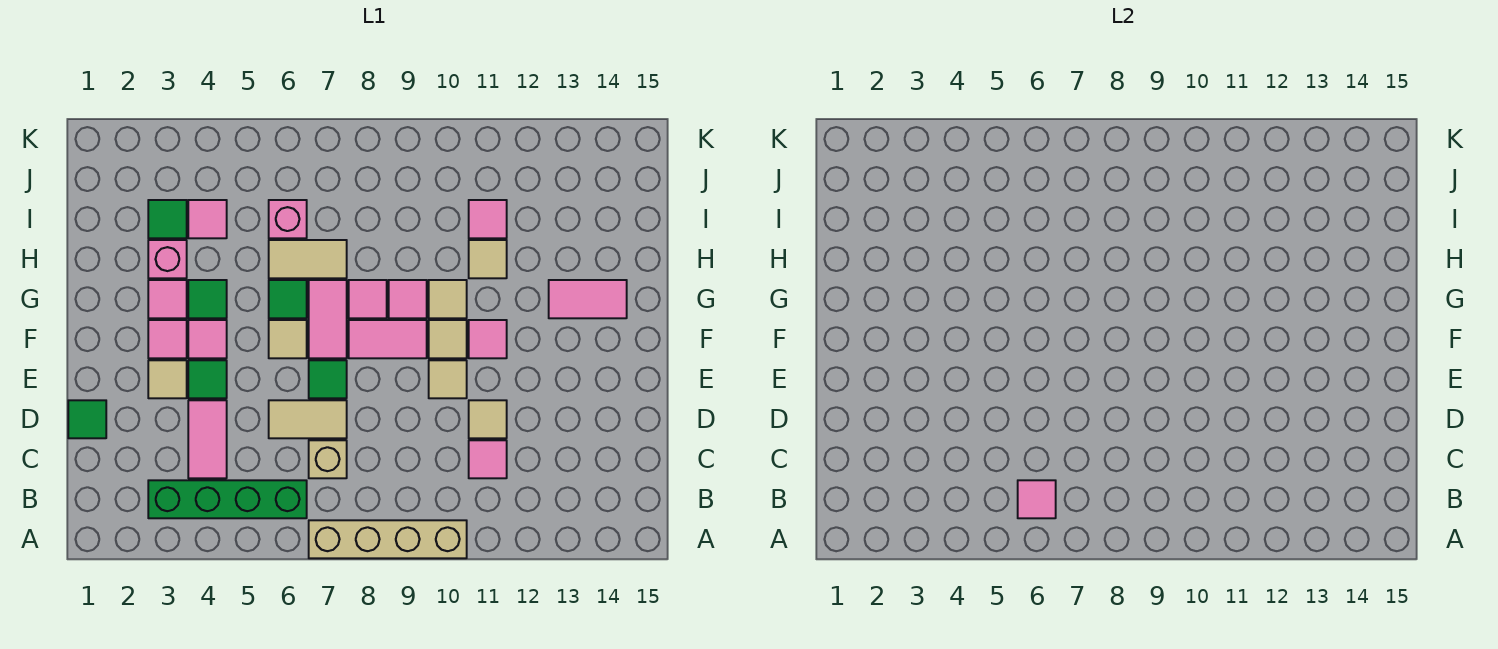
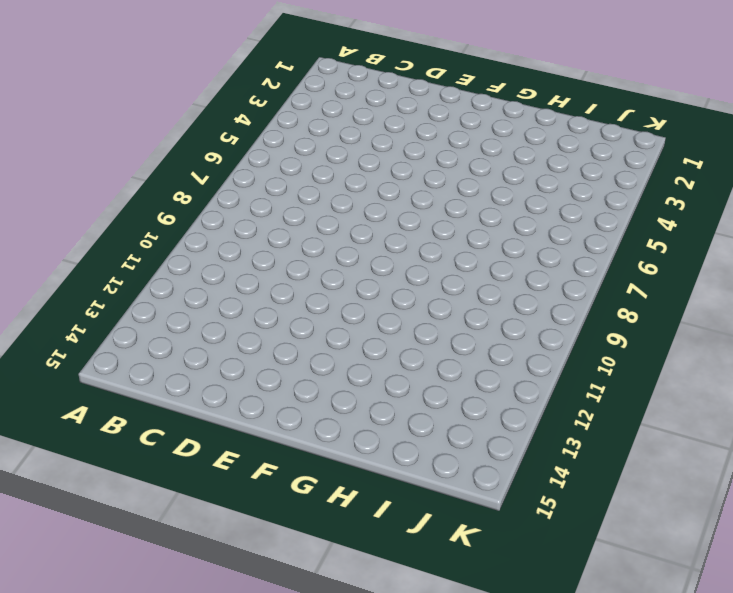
none -> tan brick A7:A10 level 1
none -> green brick B3:B6 level 1
none -> pink tile C4:D4 level 1
none -> tan brick C7 level 1

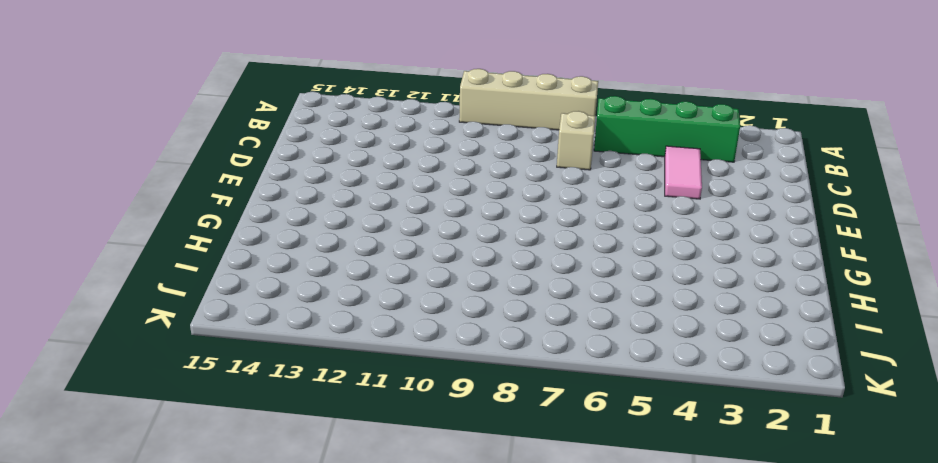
none -> pink tile C11 level 1
none -> green tile D1 level 1
none -> tan tile D6:D7 level 1
none -> tan tile D11 level 1

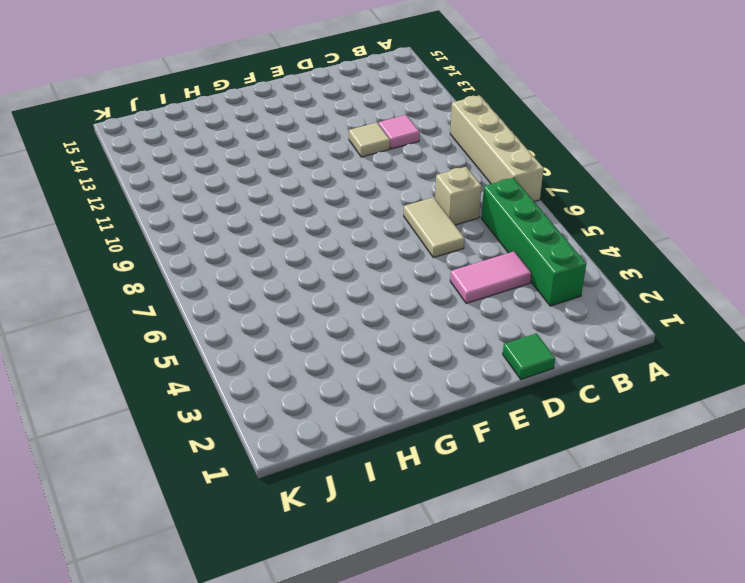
none -> tan tile E3 level 1
none -> green tile E4 level 1
none -> green tile E7 level 1
none -> tan tile E10 level 1

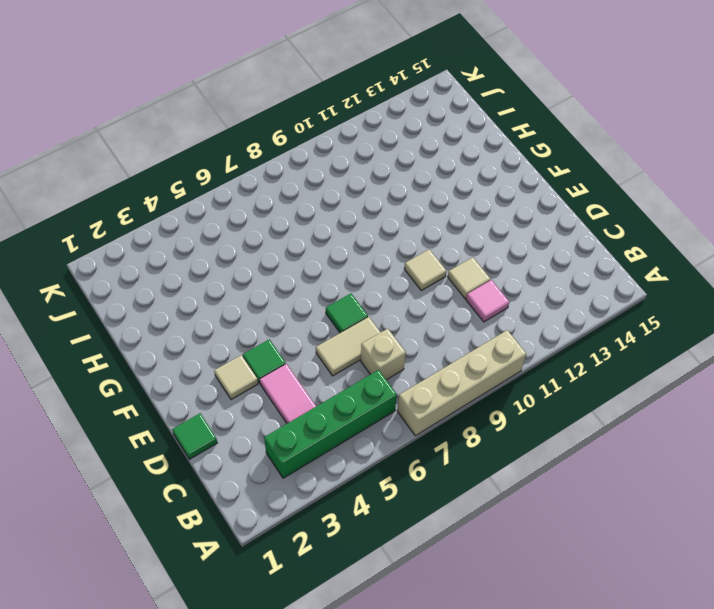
none -> pink tile F3 level 1
none -> pink tile F4 level 1
none -> tan tile F6 level 1
none -> pink tile F7:G7 level 1

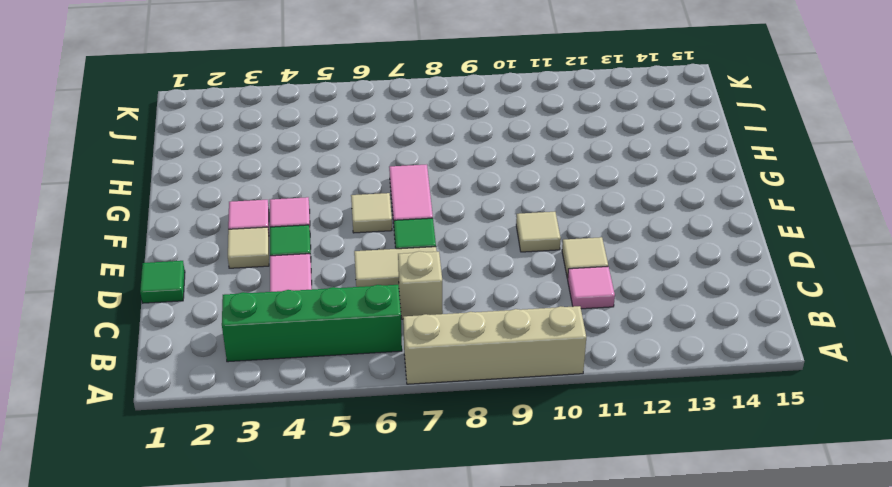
none -> pink tile F8:F9 level 1
none -> tan tile F10 level 1
none -> pink tile F11 level 1
none -> pink tile G3 level 1

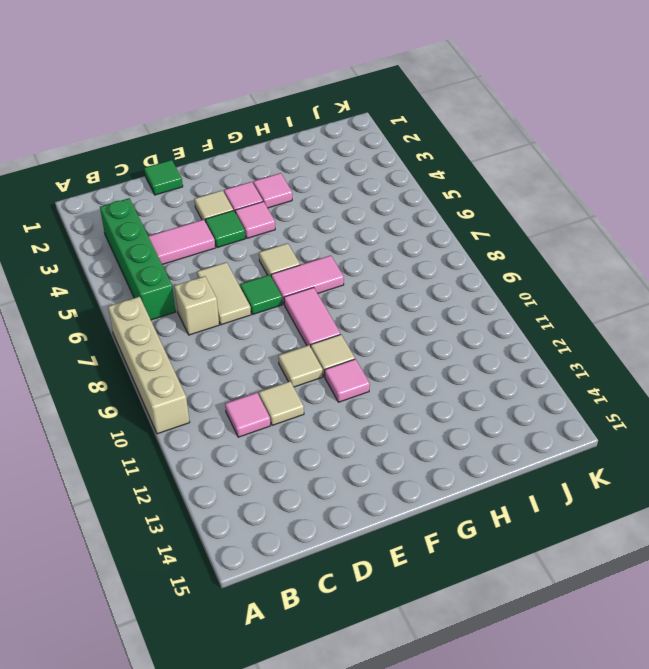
none -> green tile G4 level 1
none -> green tile G6 level 1
none -> pink tile G8 level 1
none -> pink tile G9 level 1

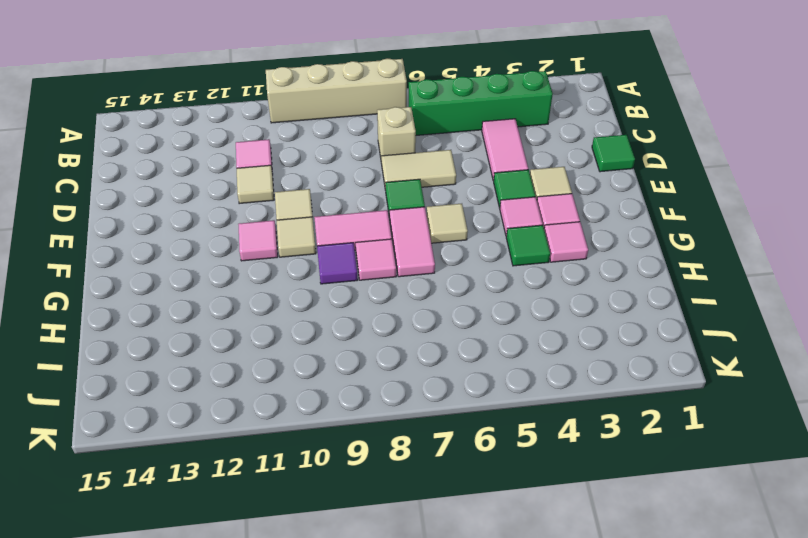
purple tile G9 level 1 -> pink tile G9 level 1
none -> green tile G6 level 1
none -> tan tile G10 level 1
none -> pink tile G13:G14 level 1
none -> pink brick H3 level 1

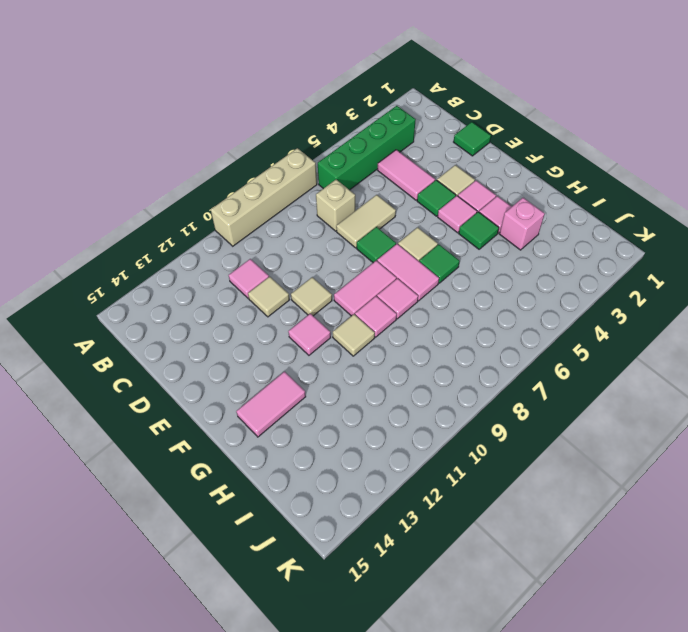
none -> tan tile F10 level 1
none -> tan tile H6:H7 level 1
none -> tan tile H11 level 1
none -> green tile I3 level 1

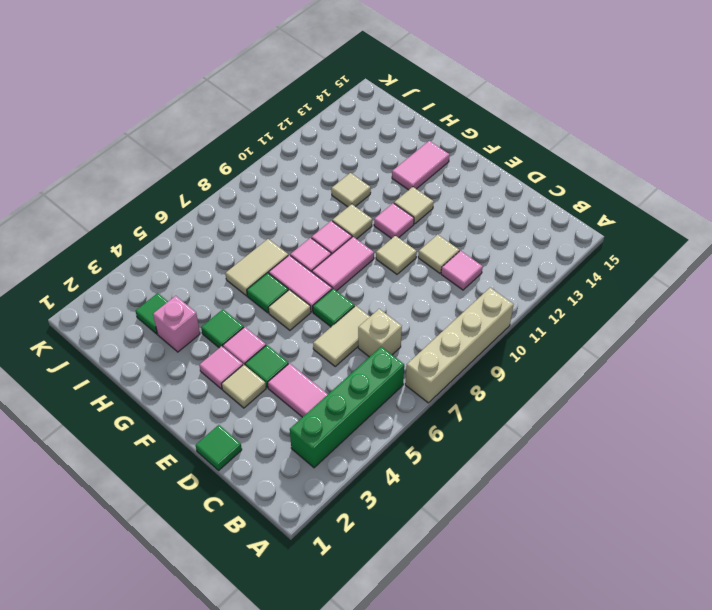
tan tile F12 level 1 -> tan tile F10 level 1
none -> pink tile G3 level 1
none -> pink tile I4 level 1
none -> pink brick I6 level 1
none -> pink tile I11 level 1

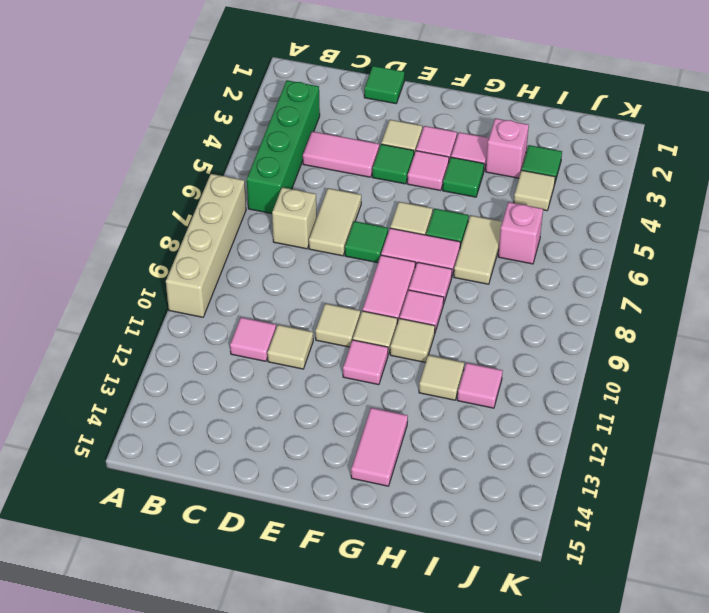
tan tile I4 level 1 -> pink tile I4 level 1
none -> pink tile B6 level 2

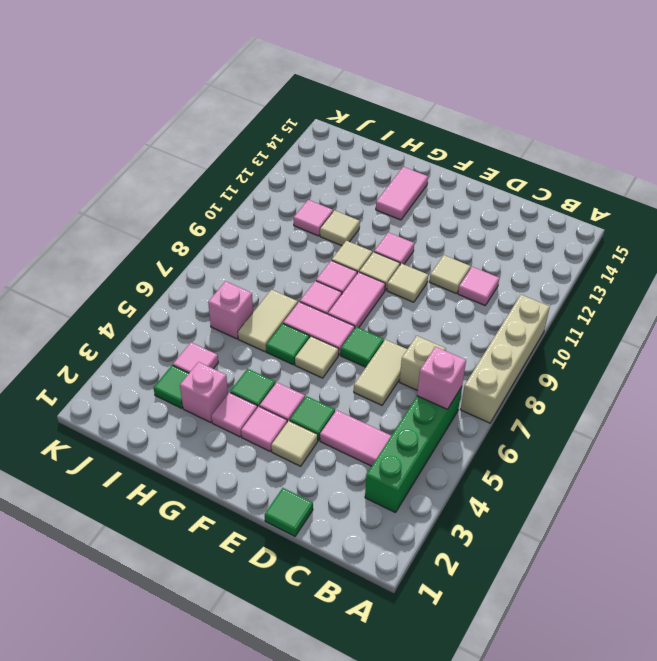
pink brick B6 level 2 -> pink tile B6 level 2

